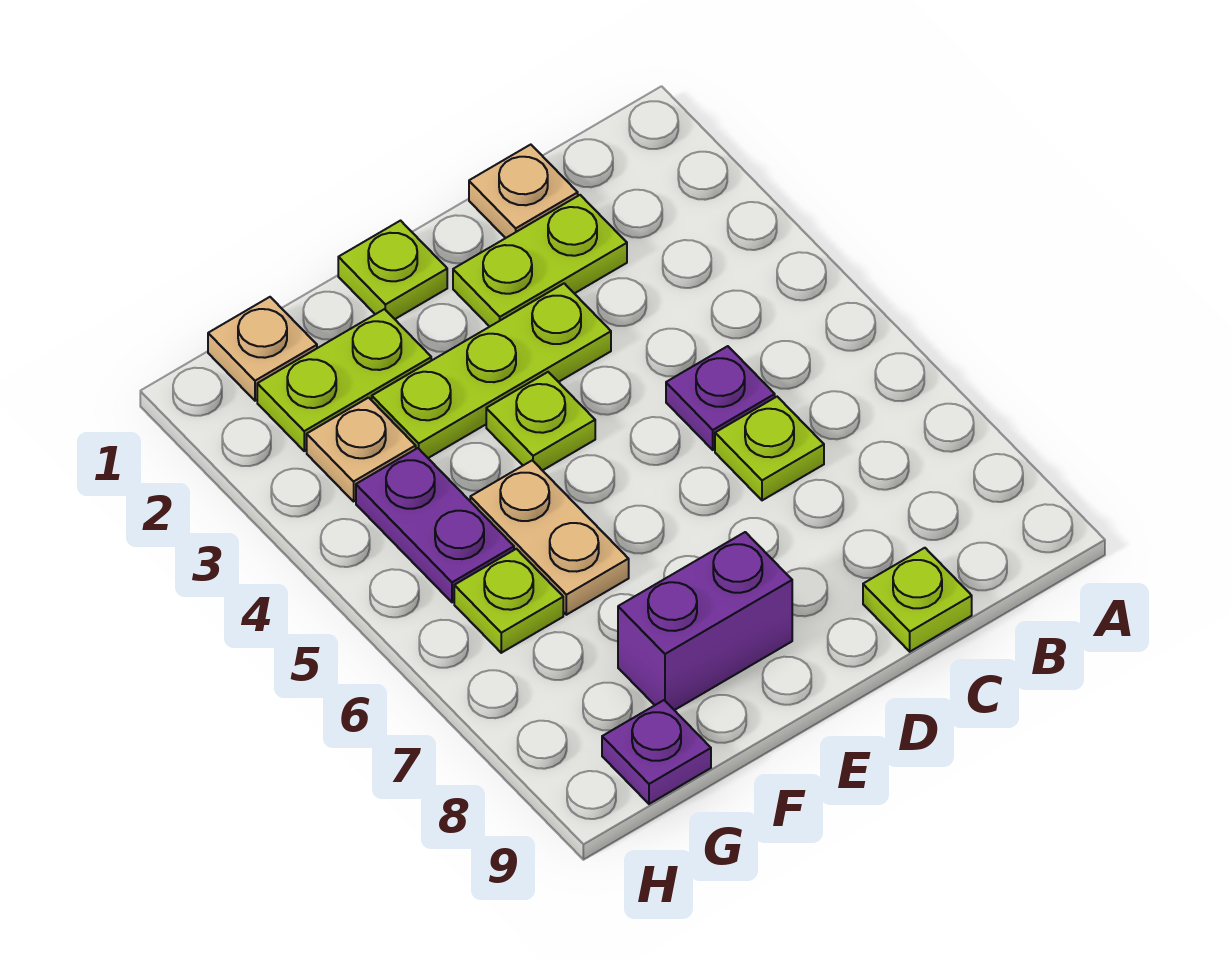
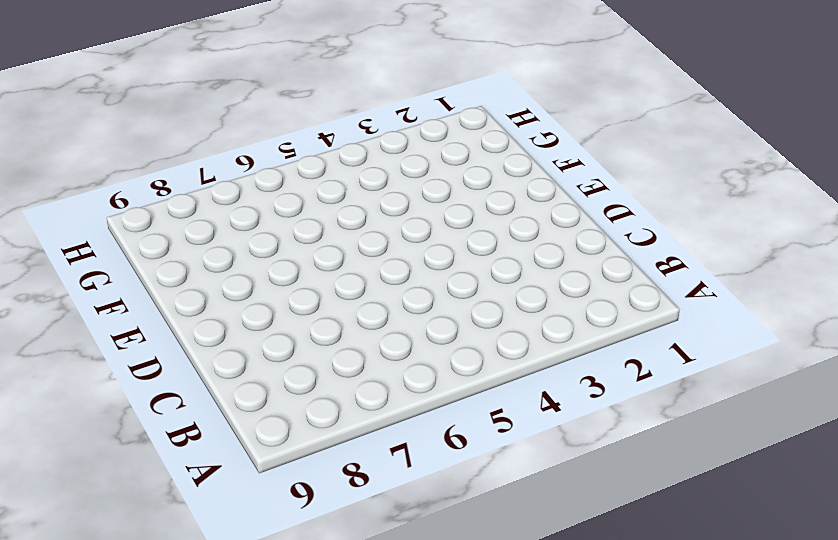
none -> tan plate C1 level 1
none -> lime plate C2:D2 level 1
none -> purple plate C5 level 1

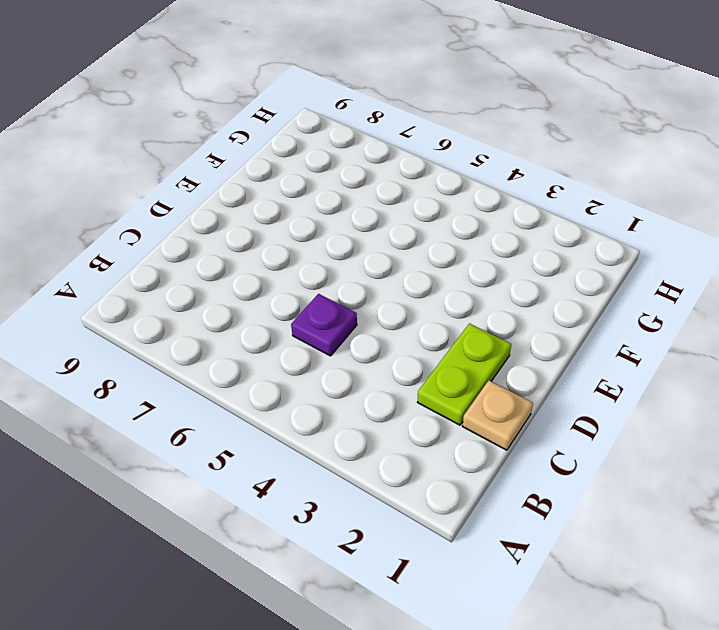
none -> lime plate C6 level 1
none -> lime plate C9 level 1
none -> lime plate D3:F3 level 1

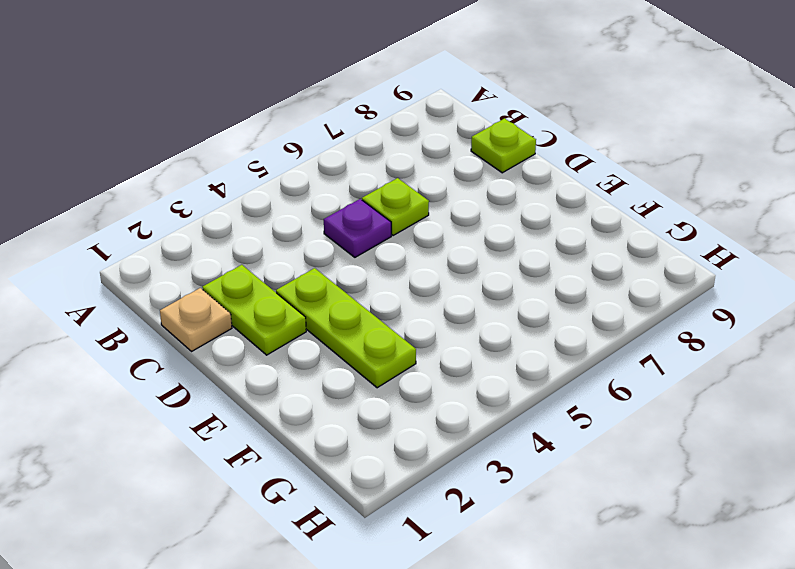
none -> lime plate E1 level 1
none -> lime plate E4 level 1
none -> purple brick E8:F8 level 1

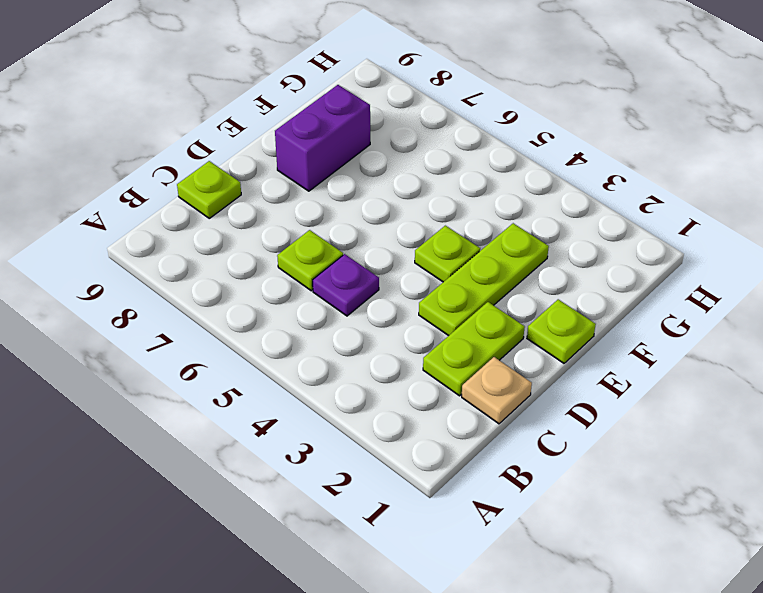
none -> lime plate F2:G2 level 1
none -> tan plate F5:F6 level 1
none -> tan plate G1 level 1

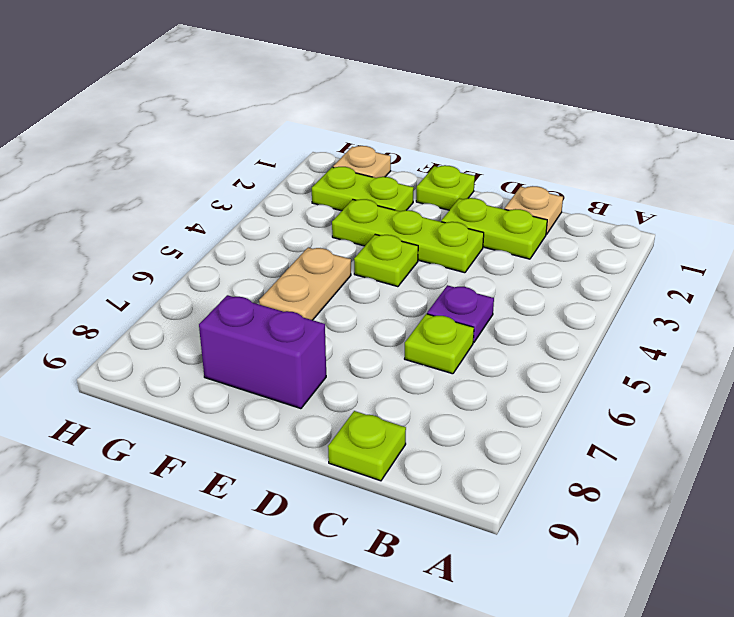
none -> tan plate G3 level 1
none -> purple plate G4:G5 level 1
none -> lime plate G6 level 1

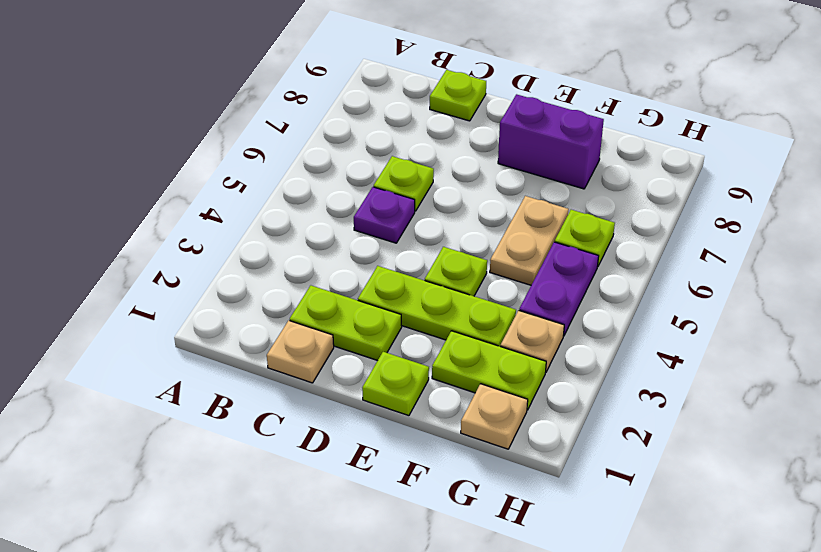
none -> purple plate G9 level 1

